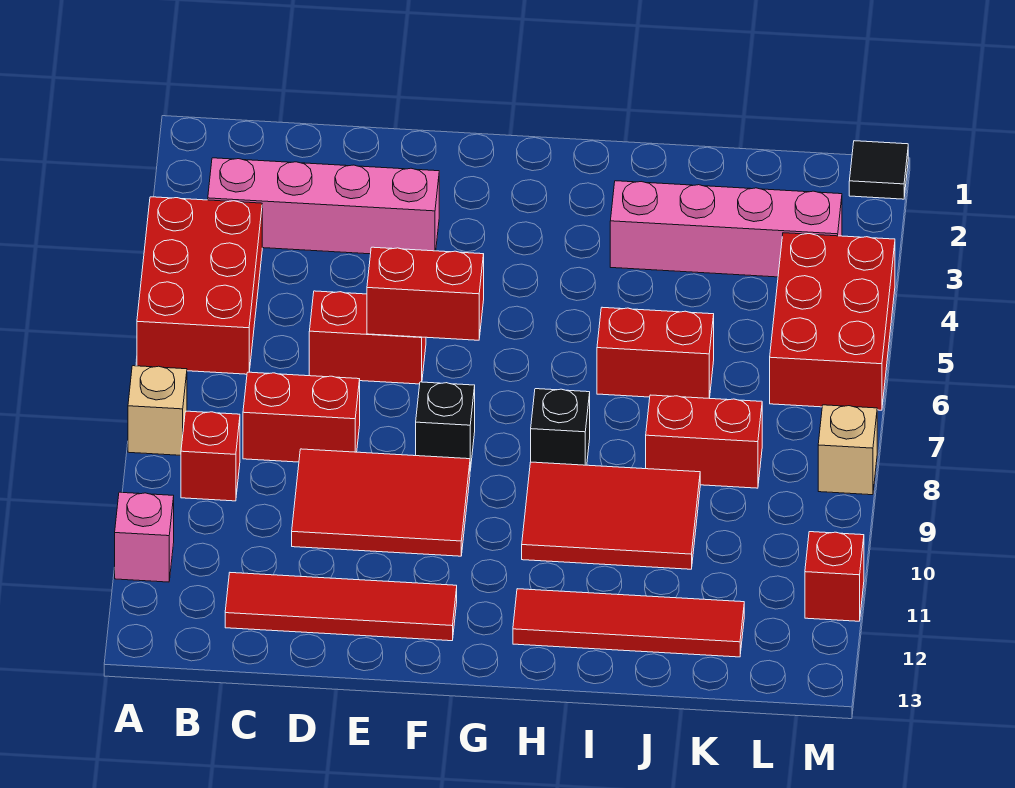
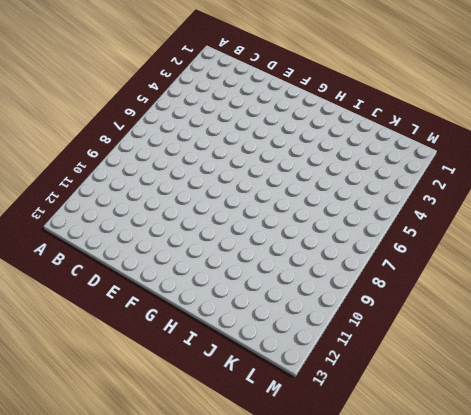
none -> red brick A4:B6 level 1
none -> tan brick A8 level 1
none -> pink brick A11 level 1

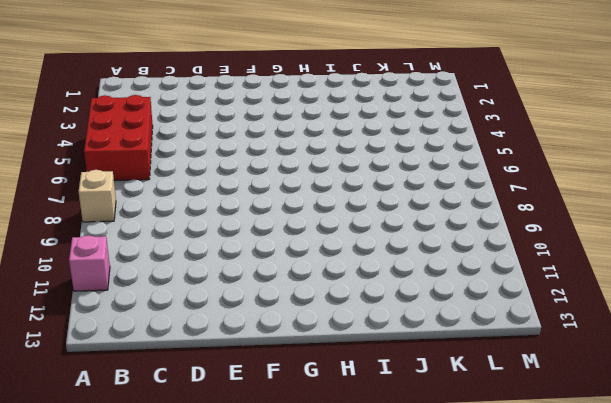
none -> pink brick B3:E3 level 1
none -> red brick B9 level 1
none -> red brick C8:D8 level 1

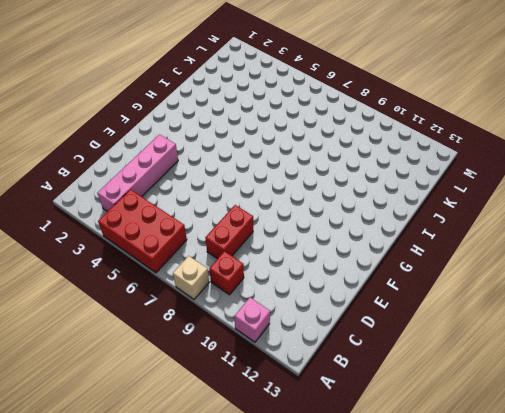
none -> red tile C12:F12 level 1
none -> red brick D6:E6 level 1
none -> red tile D9:F10 level 1

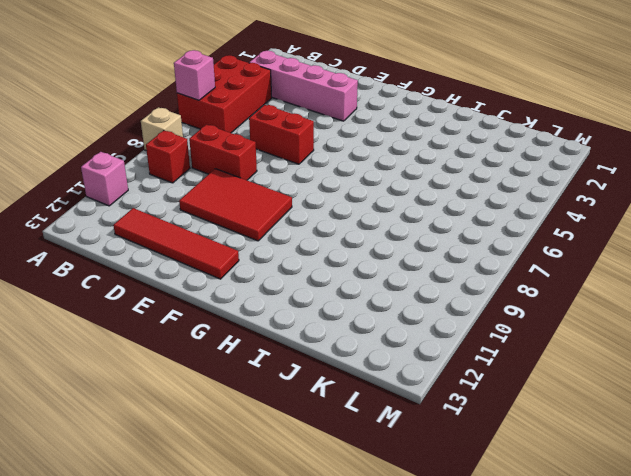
pink brick A6 level 2 -> none
none -> black brick F8 level 1
none -> black brick H8 level 1
none -> red tile H9:J10 level 1

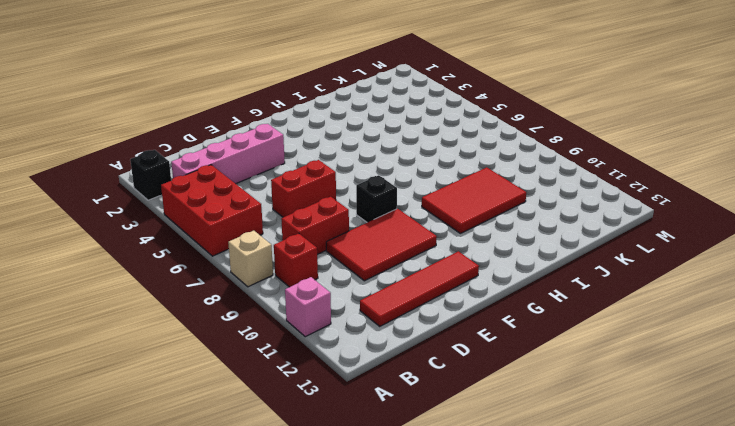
black brick A2 level 1 -> black brick H8 level 1
none -> red tile H12:K12 level 1
none -> pink brick I3:L3 level 1
none -> red brick I6:J6 level 1

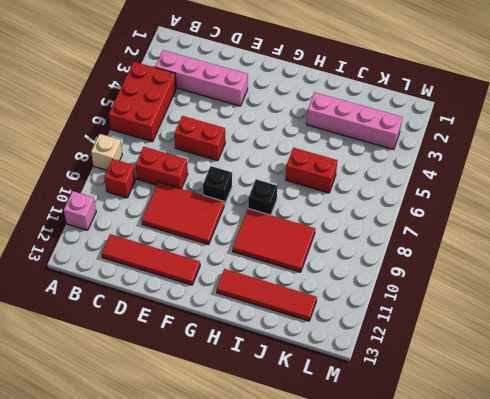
none -> red brick J8:K8 level 1
none -> red brick L4:M6 level 1
none -> black tile M1 level 1

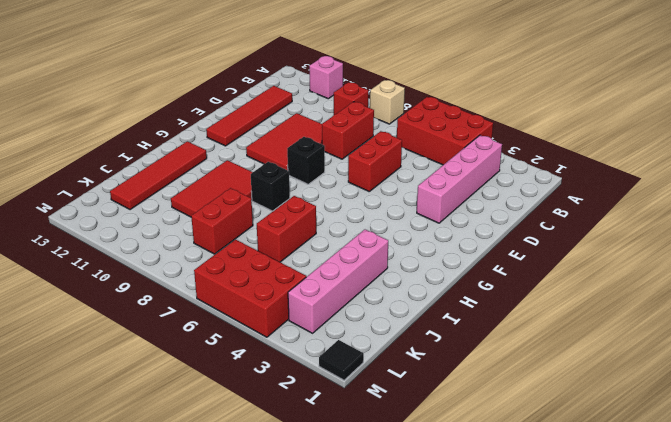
none -> tan brick M8 level 1
none -> red brick M11 level 1
none -> red brick E6:F6 level 2

